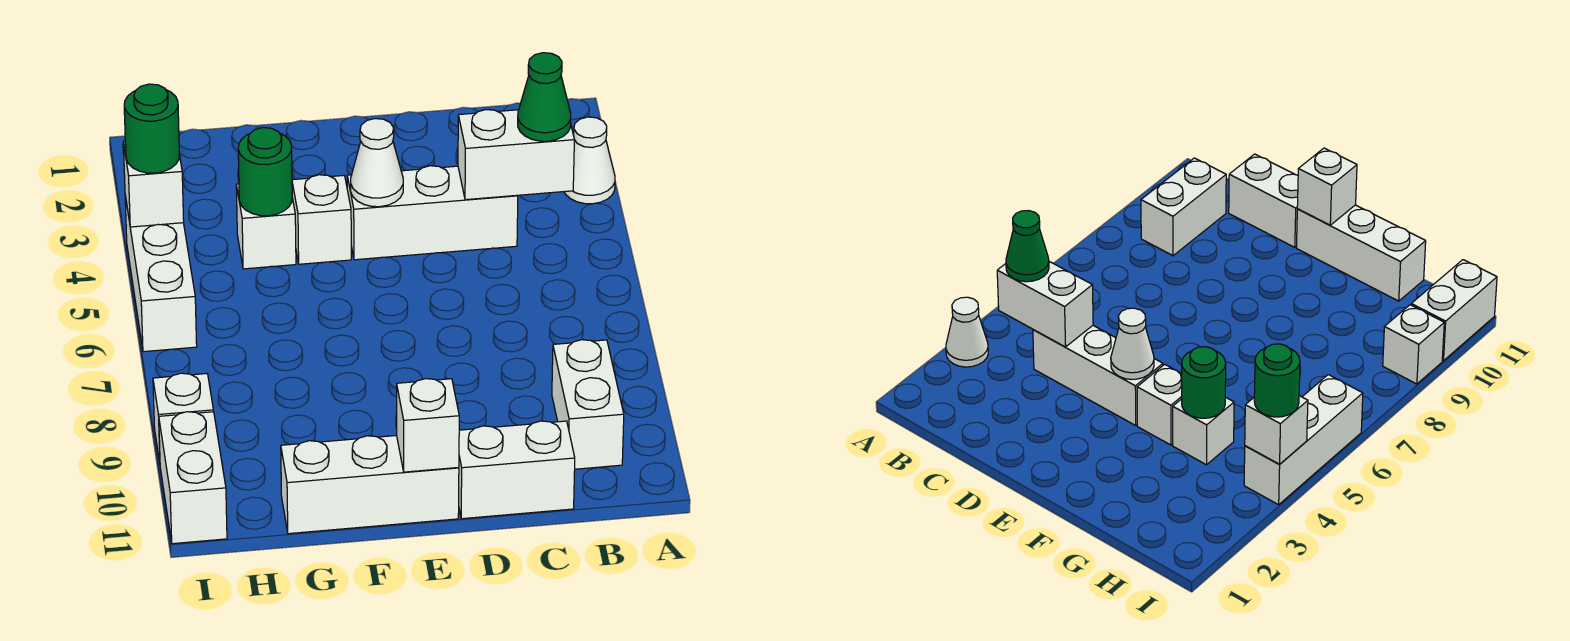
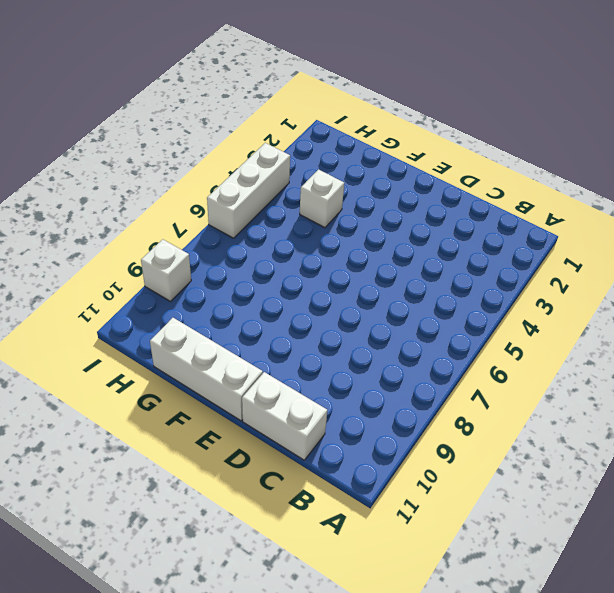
none -> white cone A3 level 1
none -> white brick B9:B10 level 1
none -> white brick C4:E4 level 1

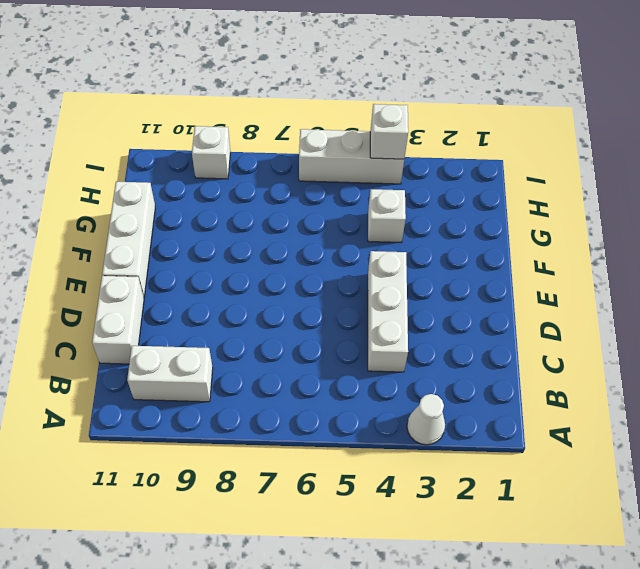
none -> white brick F4 level 1
none -> white brick I10:I11 level 1
none -> white brick B4:C4 level 2

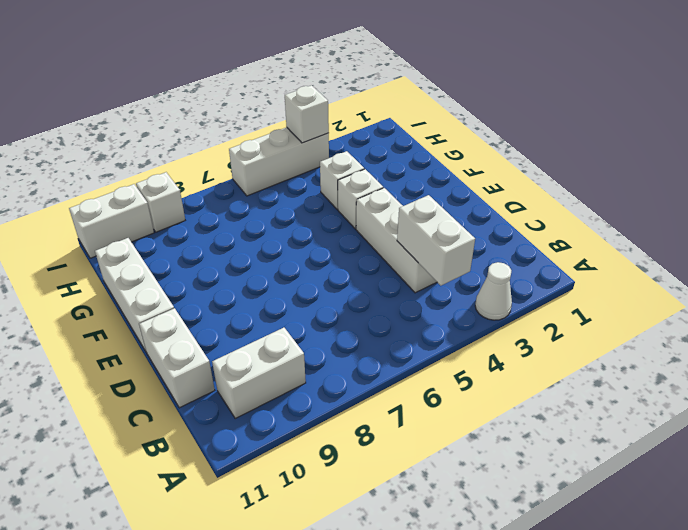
none -> white cone E4 level 2
none -> white brick E11 level 2
none -> green round brick G4 level 2

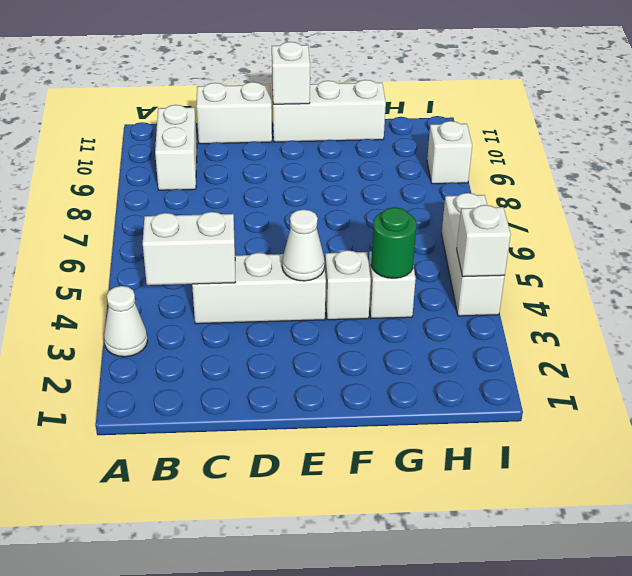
none -> white brick I10:I11 level 1
none -> green cone B4 level 3
none -> green round brick I4 level 3

